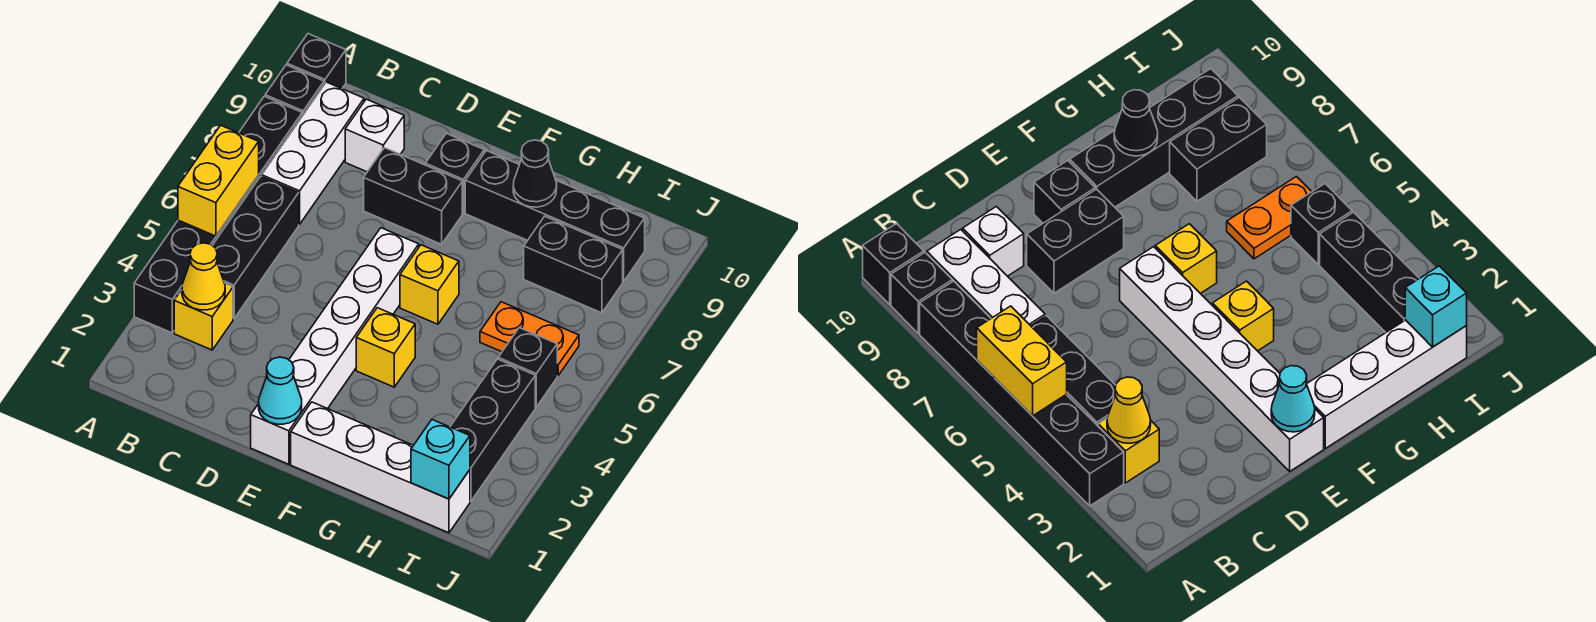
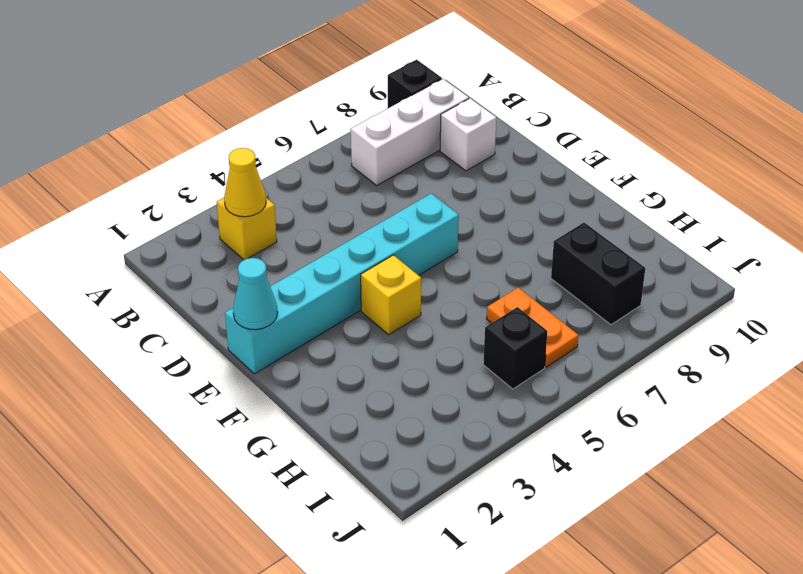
cyan brick E1:E6 level 1 -> white brick E1:E6 level 1
none -> black brick A3:A8 level 1
none -> black brick A10 level 1
none -> black brick B4:B6 level 1

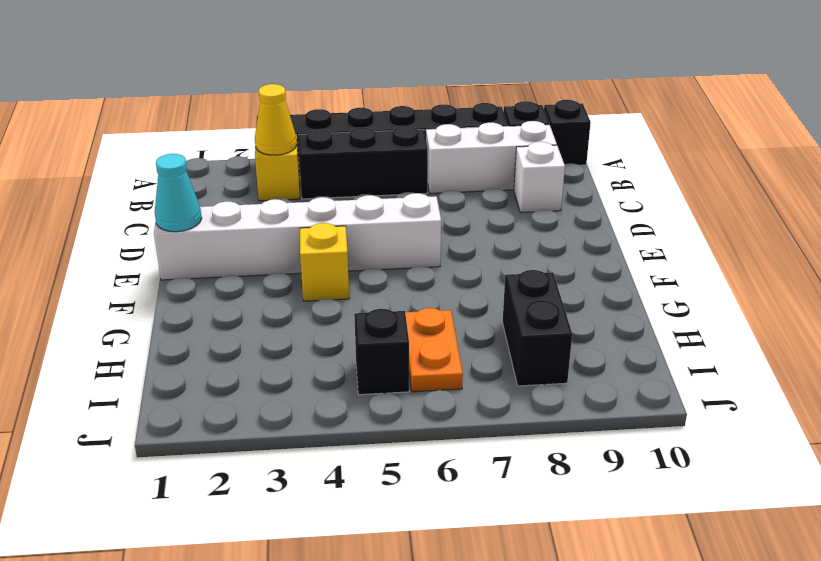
none -> black brick D8:E8 level 1
none -> black brick E9 level 1
none -> white brick F1:I1 level 1

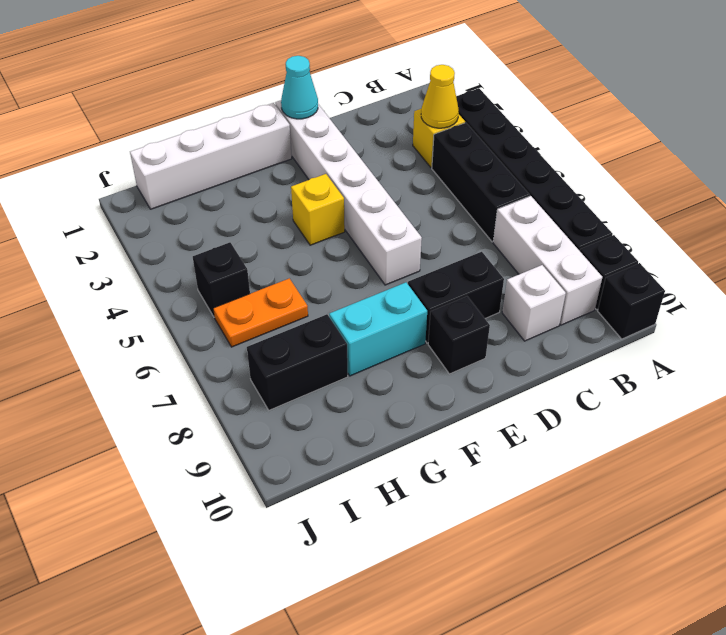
cyan brick F8:G8 level 1 -> none
none -> yellow brick F6 level 1
none -> black brick F9:I9 level 1
none -> black brick I2:I4 level 1

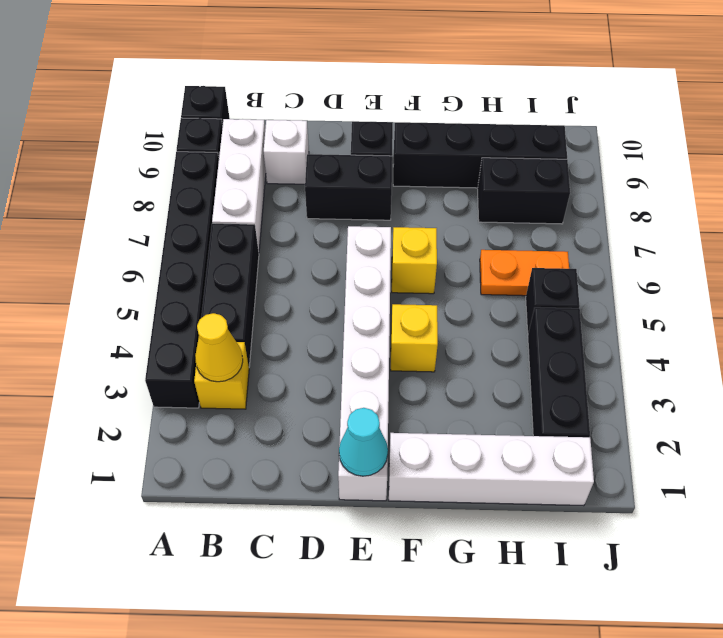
none -> yellow brick A5:A6 level 2
none -> black cone G9 level 2
none -> cyan brick I1 level 2

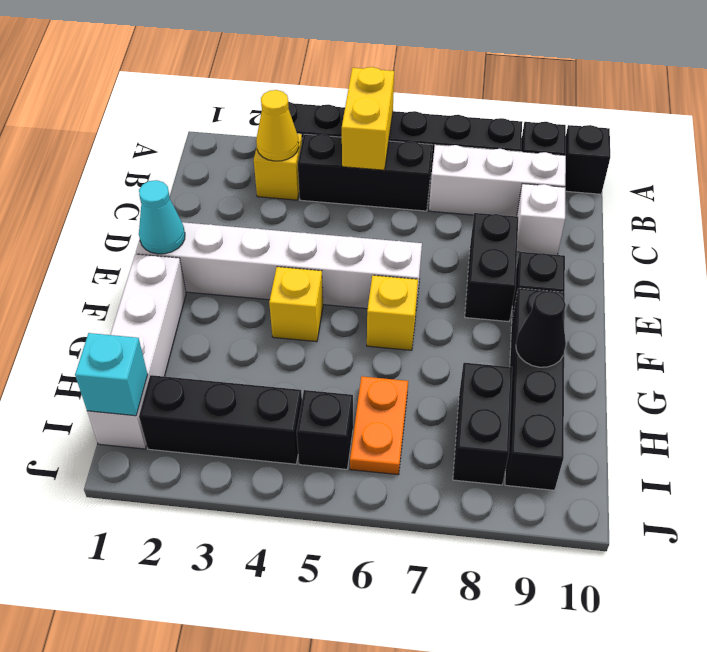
yellow brick A5:B5 level 2 -> yellow brick A5:A6 level 2

